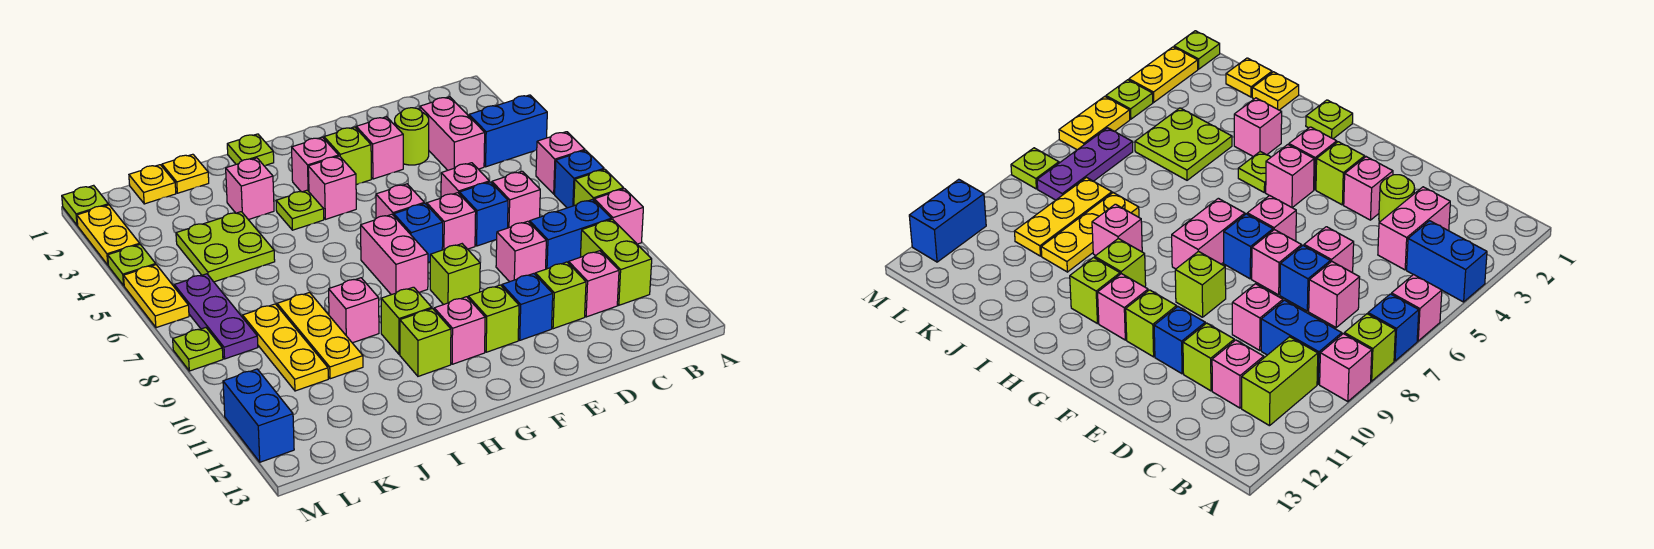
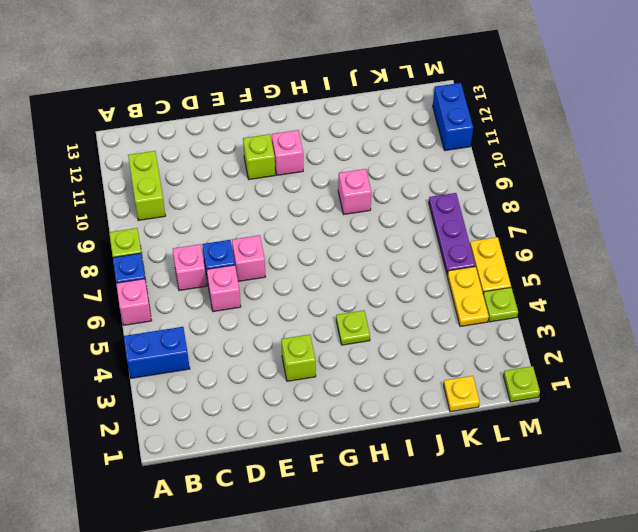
yellow plate L4:L5 level 1 -> yellow plate M2:M3 level 1
none -> pink brick A9 level 1
none -> blue brick B9:C9 level 1
none -> pink brick C3:C4 level 1
none -> pink brick C11 level 1

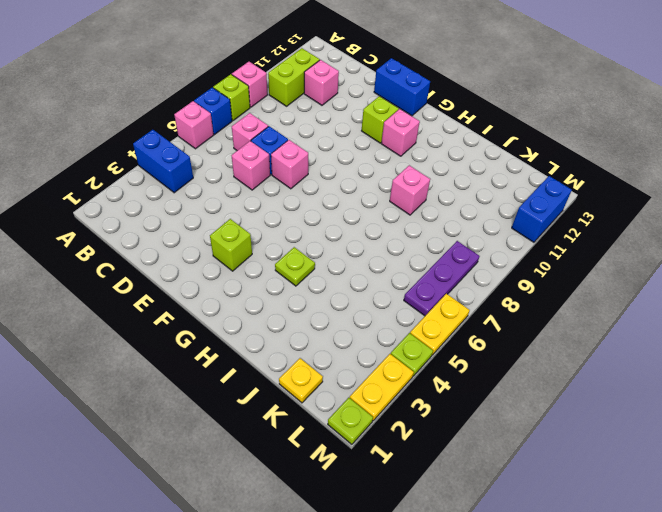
blue brick E13:F13 level 1 -> blue brick B9:C9 level 1
none -> pink brick C3:C4 level 1
none -> lime round brick D3 level 1
none -> pink brick D9 level 1
none -> lime brick D11 level 1

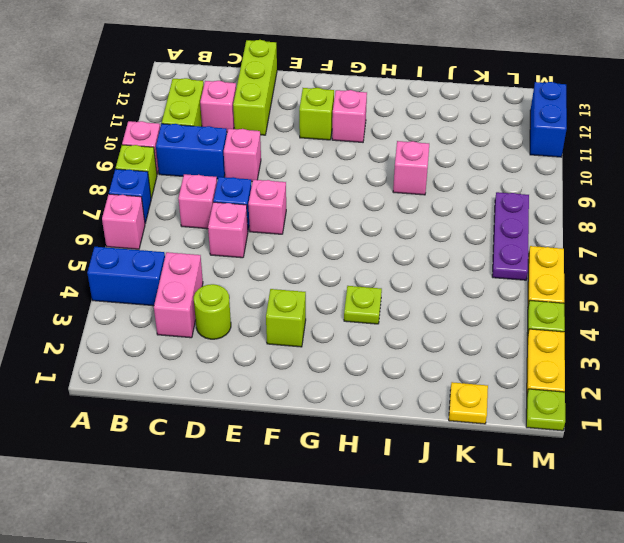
lime brick D11:D13 level 1 -> lime brick D11 level 1
none -> pink brick E3 level 1
none -> blue brick E11 level 1
none -> pink brick F6 level 1
none -> blue brick F7 level 1

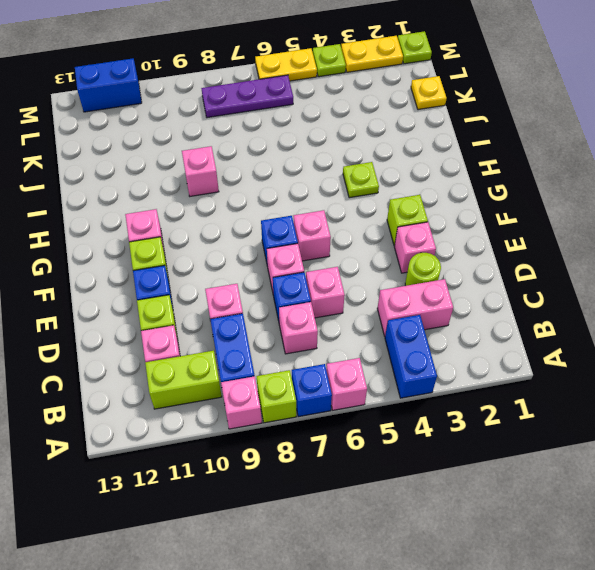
none -> lime brick F9 level 1
none -> pink brick G3 level 1
none -> pink brick G4 level 1
none -> pink brick G7:G8 level 1

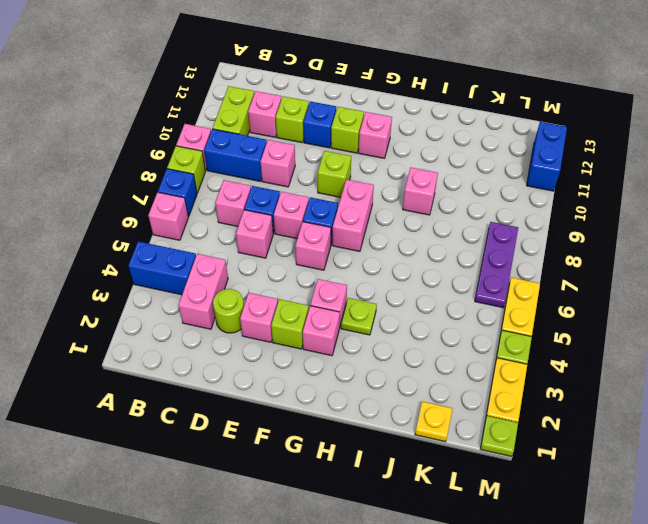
none -> lime plate H1 level 1
none -> lime brick H10 level 1
none -> lime brick H11 level 1
none -> pink brick I3 level 1

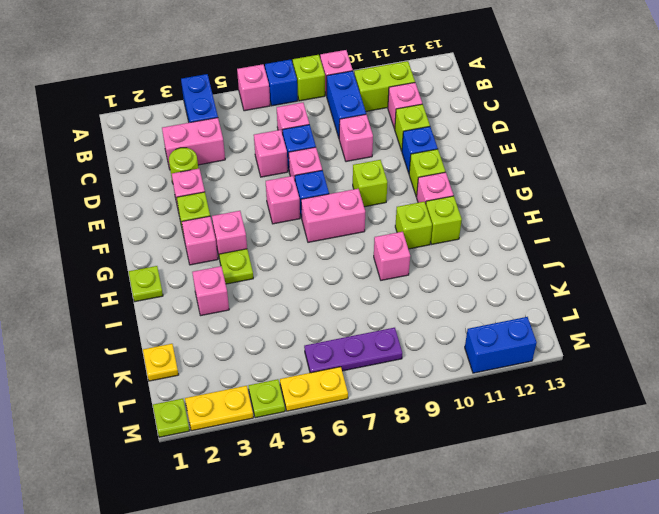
none -> yellow plate J1 level 1
none -> lime plate J4:K5 level 1
none -> yellow plate J8:J10 level 1
none -> yellow plate K8:K10 level 1

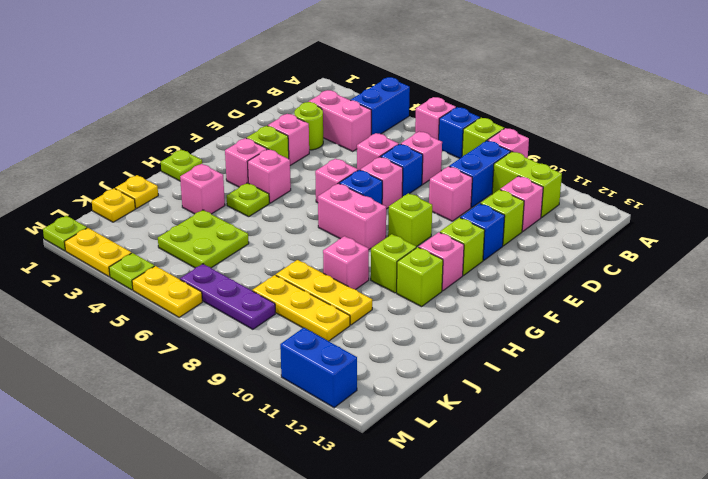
none -> lime plate M8 level 1

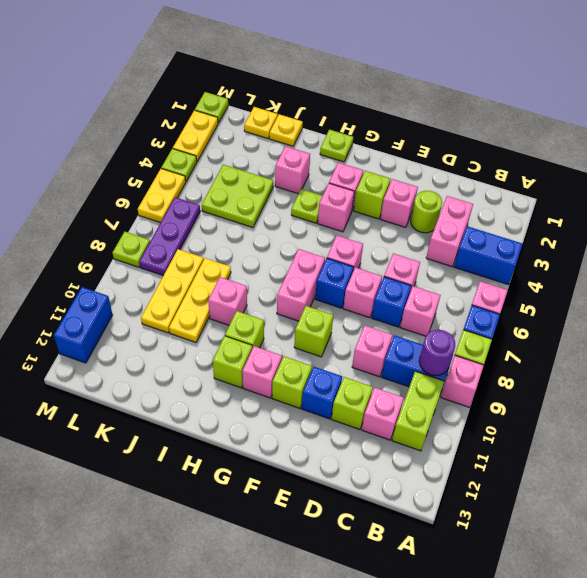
purple round brick B9 level 2 -> none

